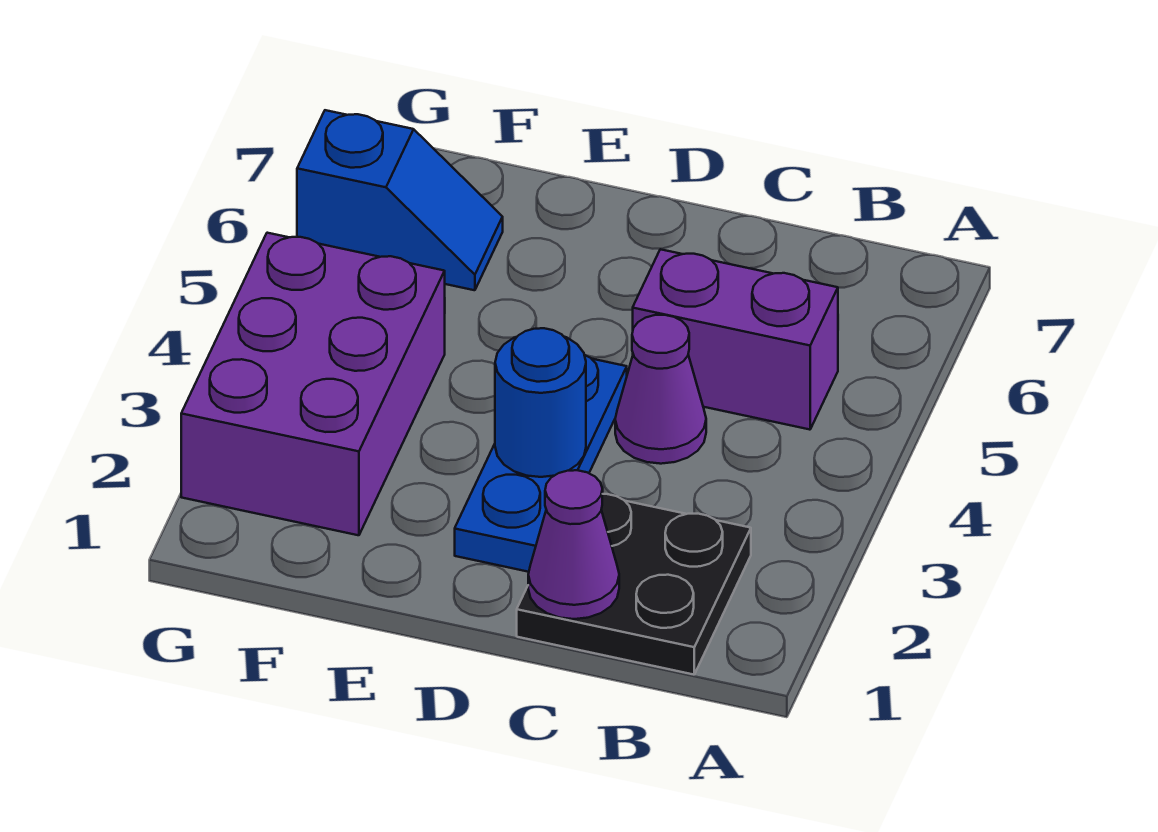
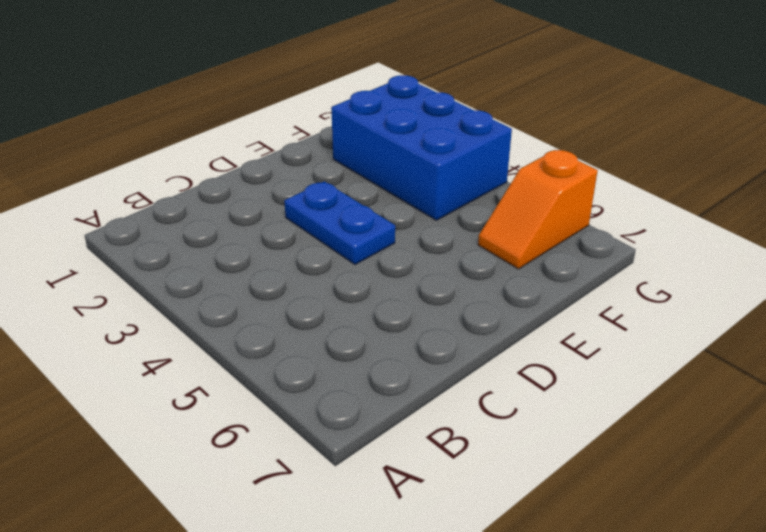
blue plate D3:D4 level 1 -> blue plate D2:D4 level 1
blue brick F2:G4 level 1 -> purple brick F2:G4 level 1
orange slope F6:G6 level 1 top G -> blue slope F6:G6 level 1 top G
none -> black plate B1:C2 level 1
none -> purple brick B5:C5 level 1

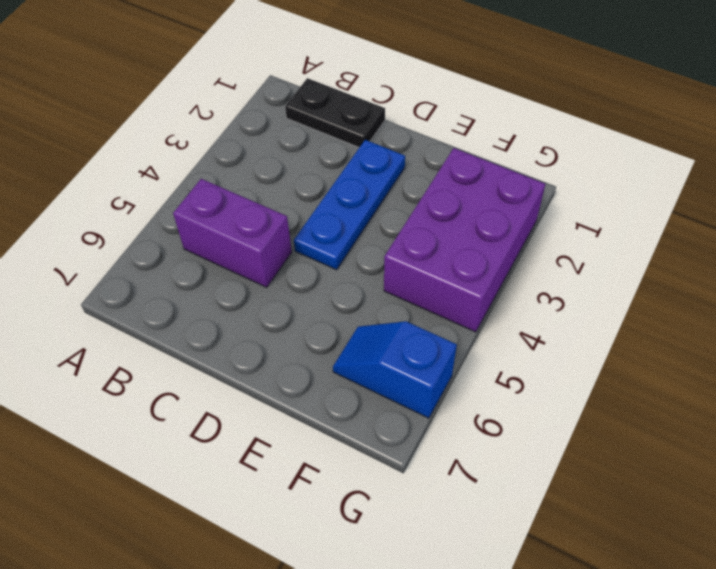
black plate B1:C1 level 1 -> black plate B1:C2 level 1
none -> purple cone C4 level 1
none -> purple cone C1 level 2

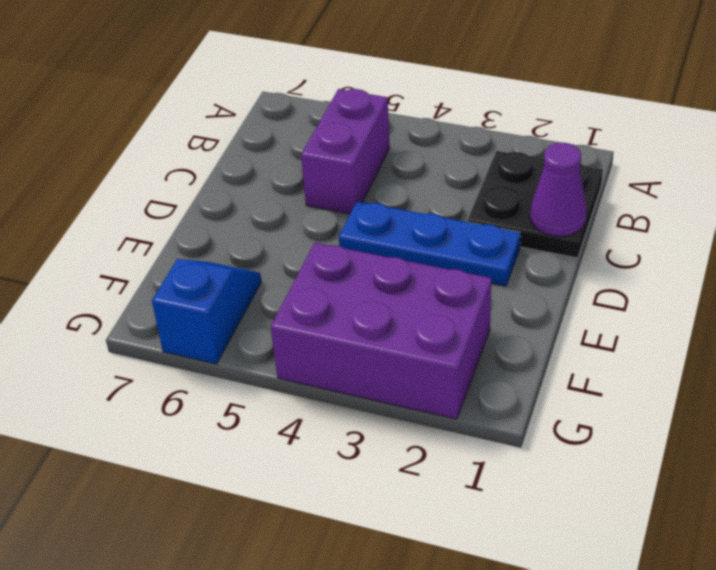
none -> purple cone C4 level 1
none -> blue round brick D3 level 2

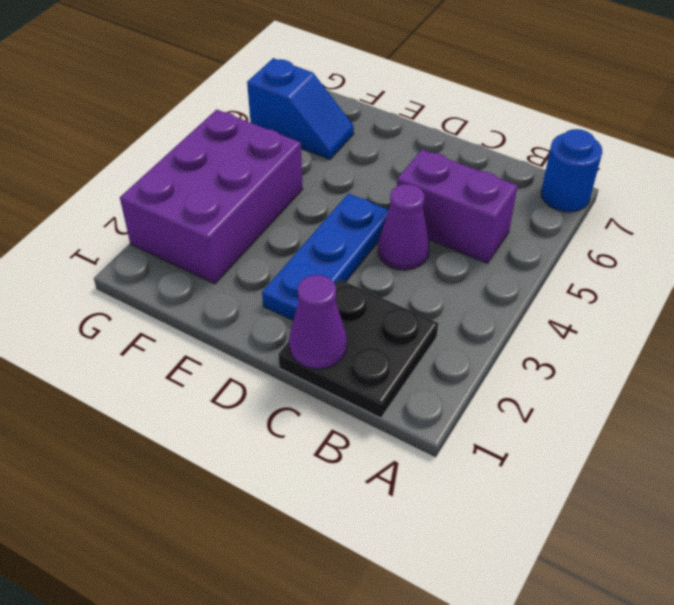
blue round brick A7 level 1 -> blue round brick D3 level 2

